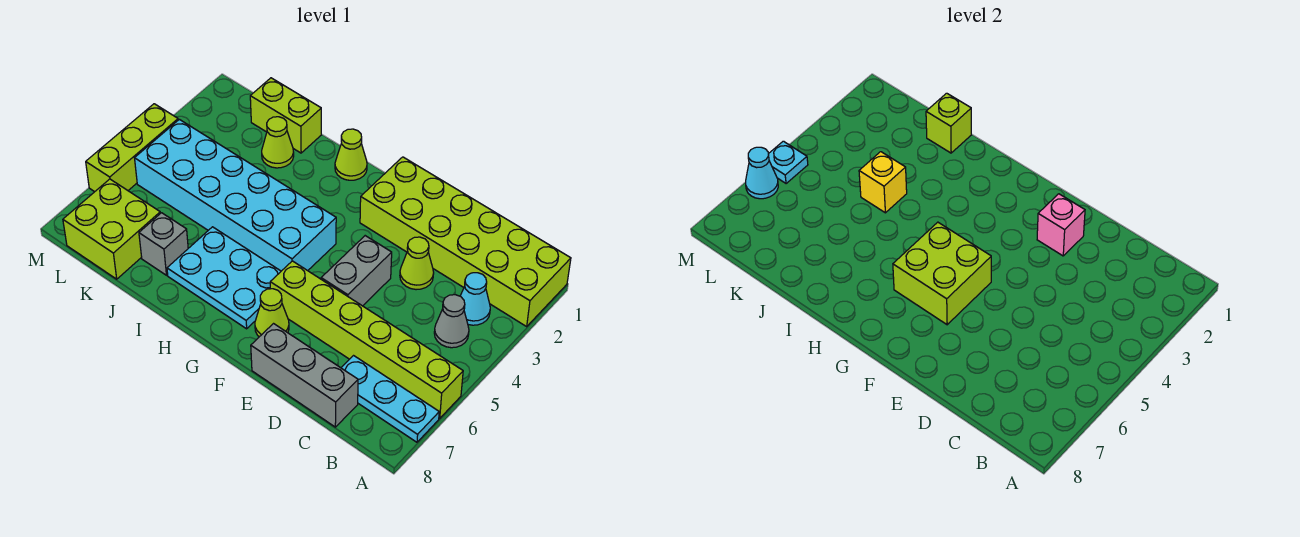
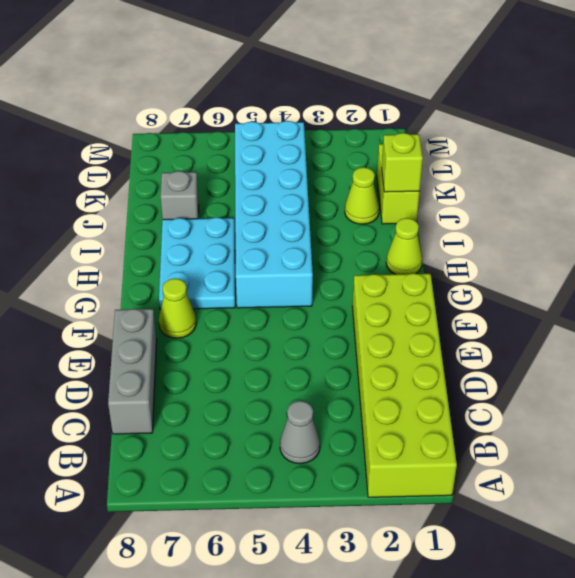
none -> lime brick A6:F6 level 1
none -> cyan plate A7:C7 level 1
none -> cyan cone B3 level 1

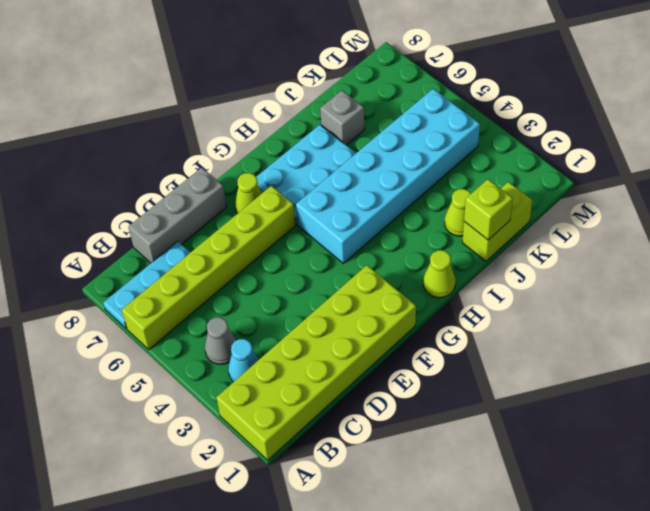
none -> lime cone D3 level 1
none -> grey brick E4:E5 level 1
none -> lime brick K7:L8 level 1

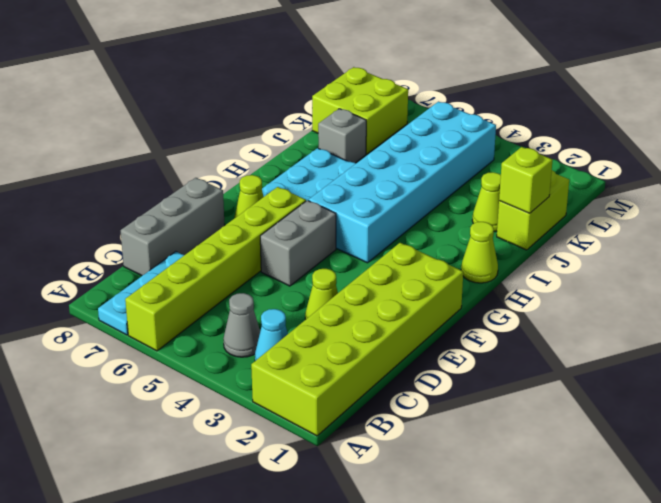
grey brick E5:F5 level 1 -> grey brick E4:E5 level 1
none -> lime brick M4:M6 level 1
none -> pink brick E2 level 2
none -> lime brick F5:G6 level 2

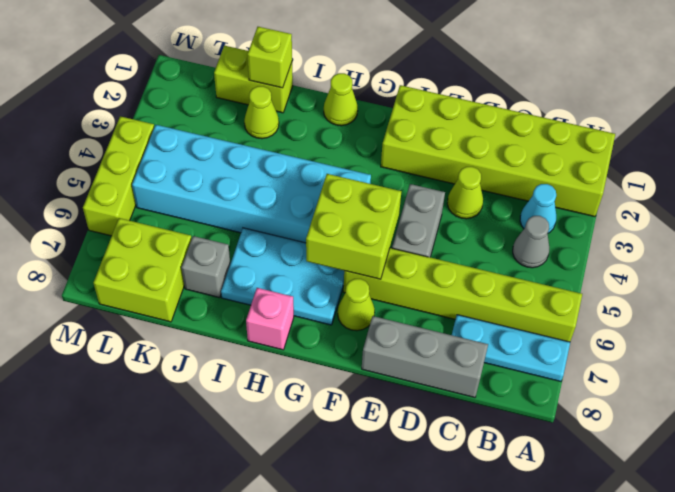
pink brick H8 level 1 -> pink brick E2 level 2
none -> yellow brick J4 level 2
none -> cyan plate M5 level 2
none -> cyan cone M6 level 2

